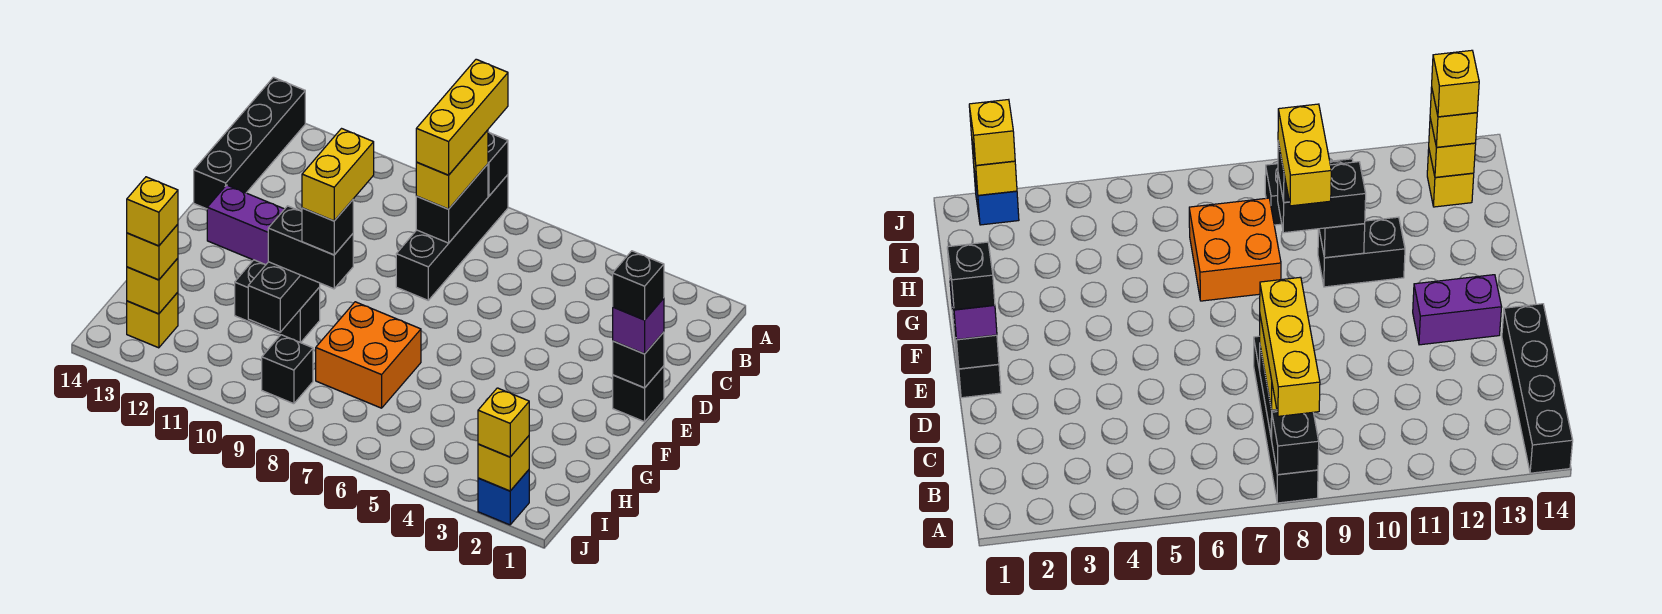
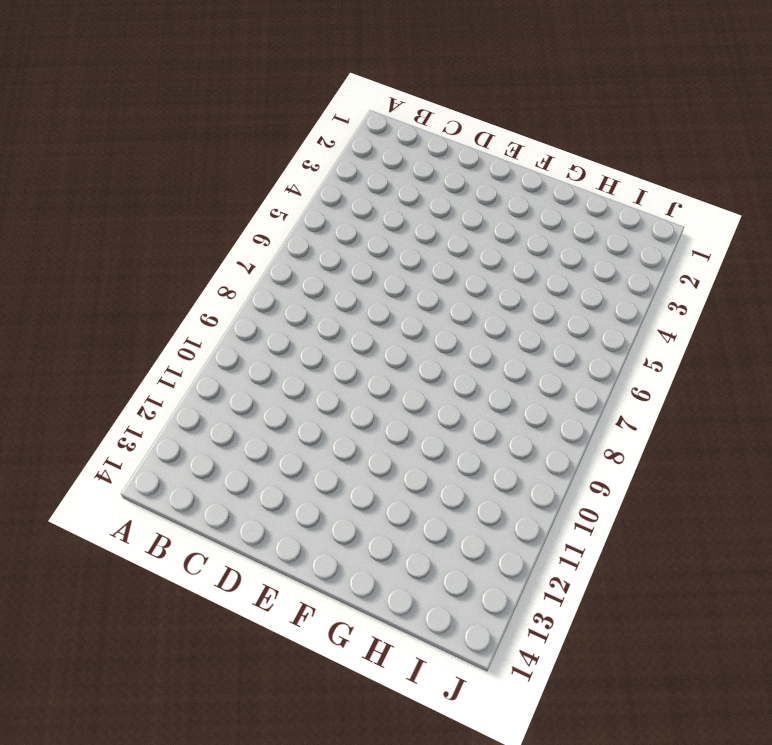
none -> black brick A8:D8 level 1
none -> black brick A14:D14 level 1
none -> black brick E1 level 1

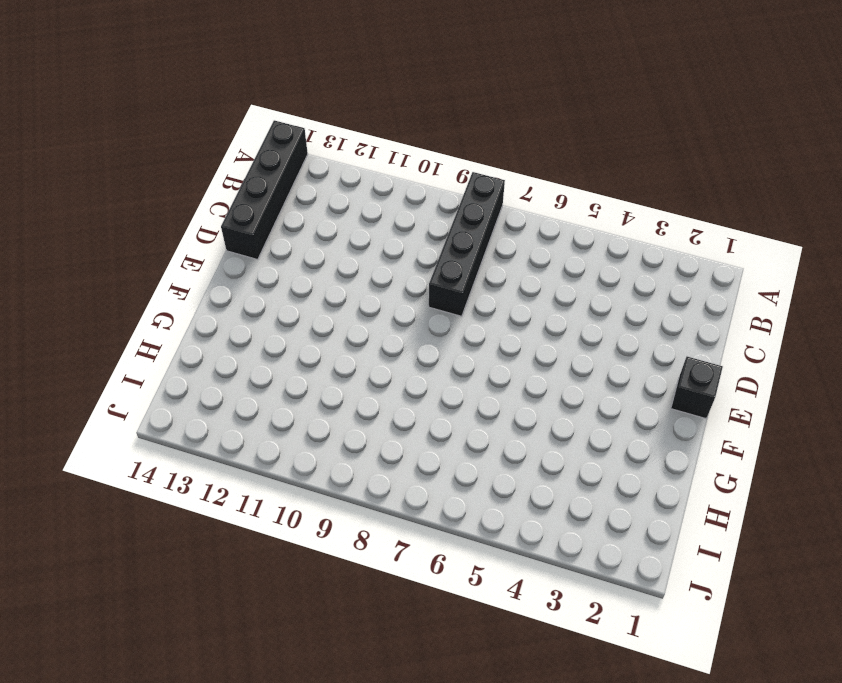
none -> purple brick E12:E13 level 1
none -> orange brick G7:H8 level 1
none -> black brick G10:G11 level 1

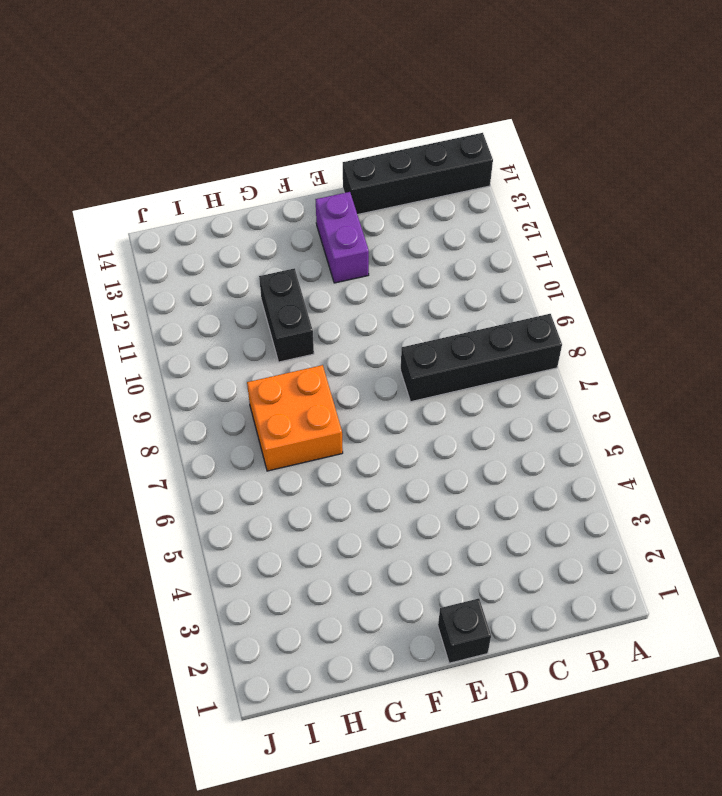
none -> black brick I9 level 1
none -> yellow brick I13 level 1
none -> blue brick J2 level 1

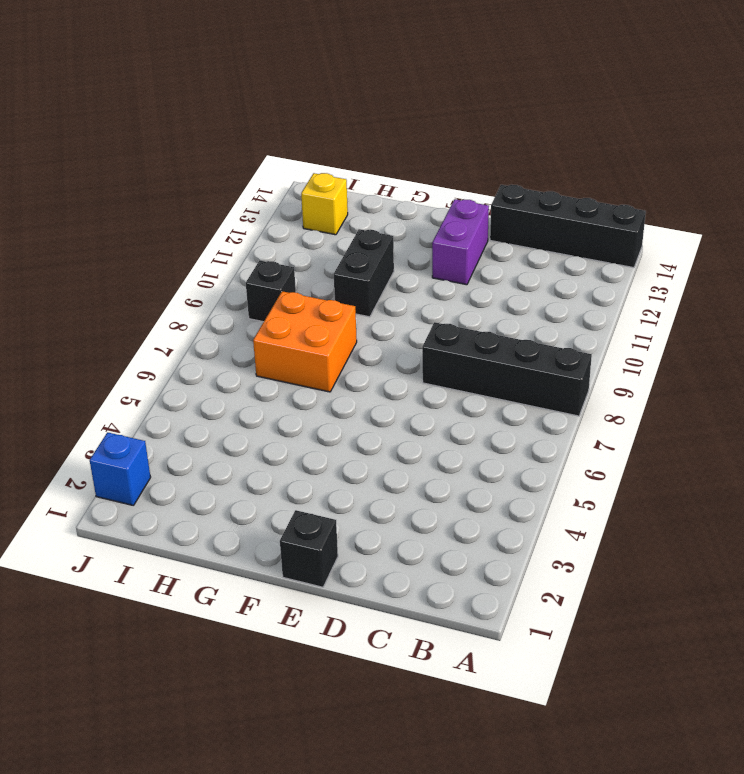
none -> black brick A8 level 2
none -> black brick B8:C8 level 2
none -> black brick E1 level 2

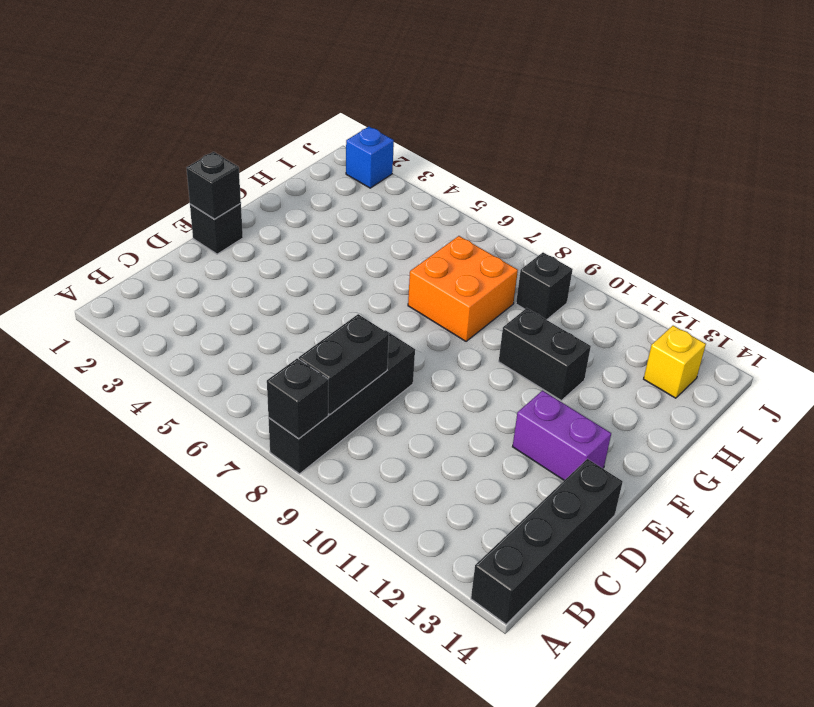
none -> black brick G10:H10 level 2
none -> yellow brick I13 level 2
none -> yellow brick J2 level 2

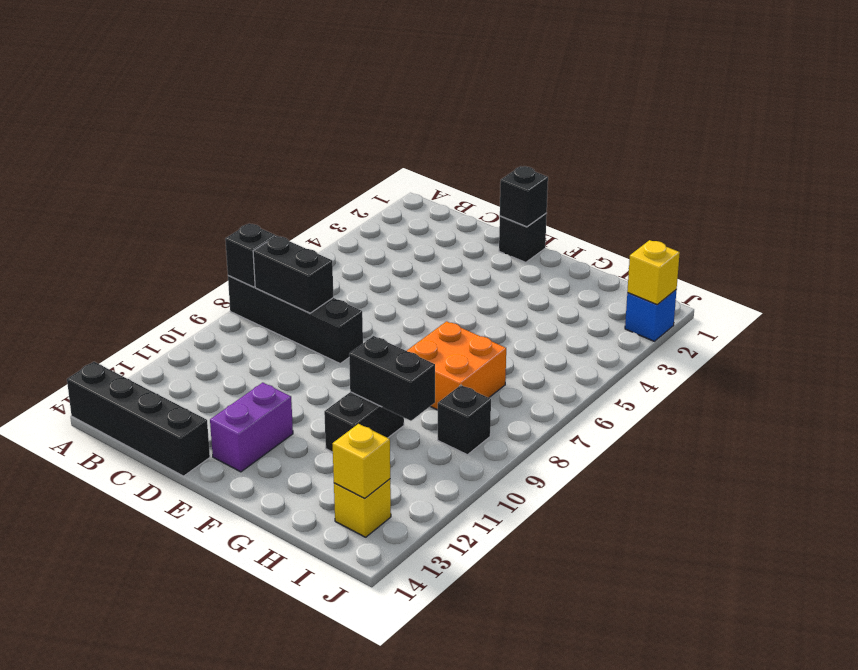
none -> yellow brick B8:C8 level 3
none -> purple brick E1 level 3
none -> black brick G9:G10 level 3

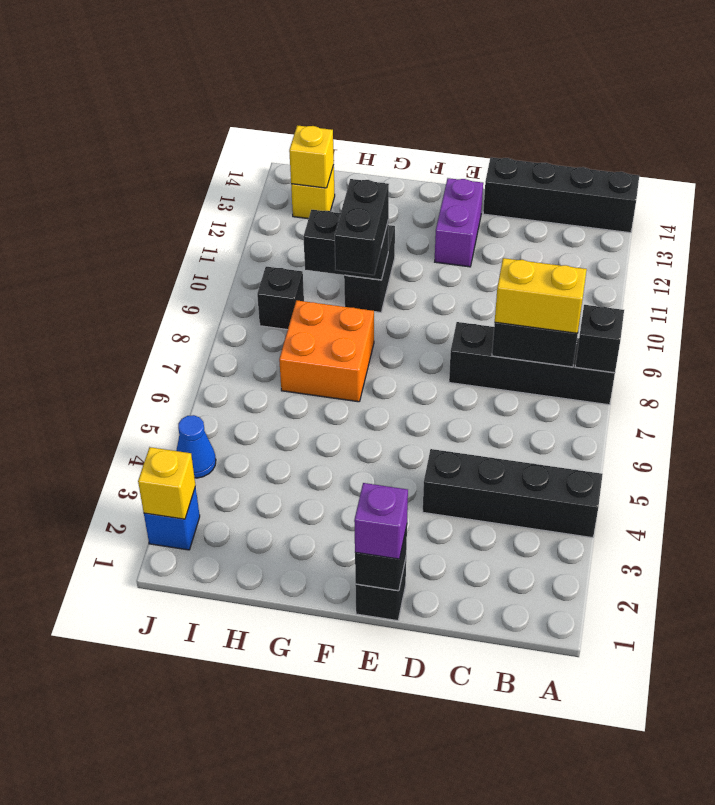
black brick A4:D4 level 1 -> none
blue cone J4 level 1 -> none
none -> yellow brick I13 level 3
none -> yellow brick J2 level 3
none -> yellow brick A8:C8 level 4

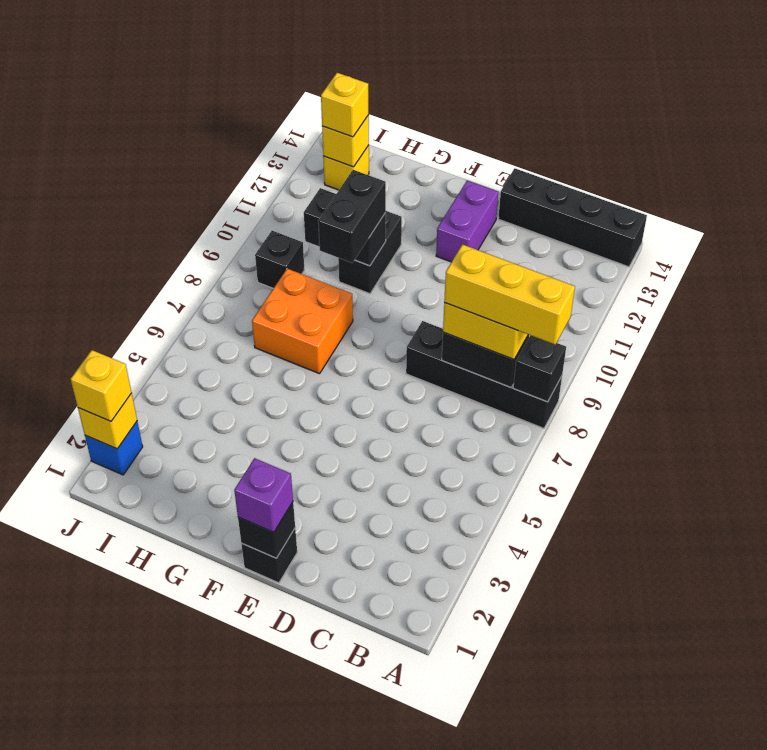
none -> black brick E1 level 4
none -> black brick G9 level 4
none -> yellow brick I13 level 4

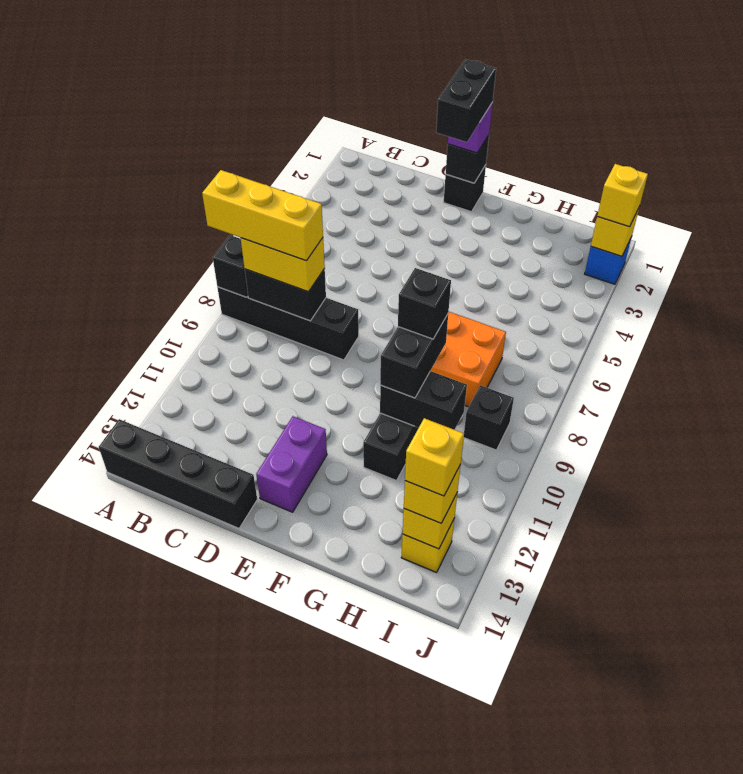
black brick E1:E2 level 4 -> black brick E1 level 4
none -> yellow brick F9:G9 level 5

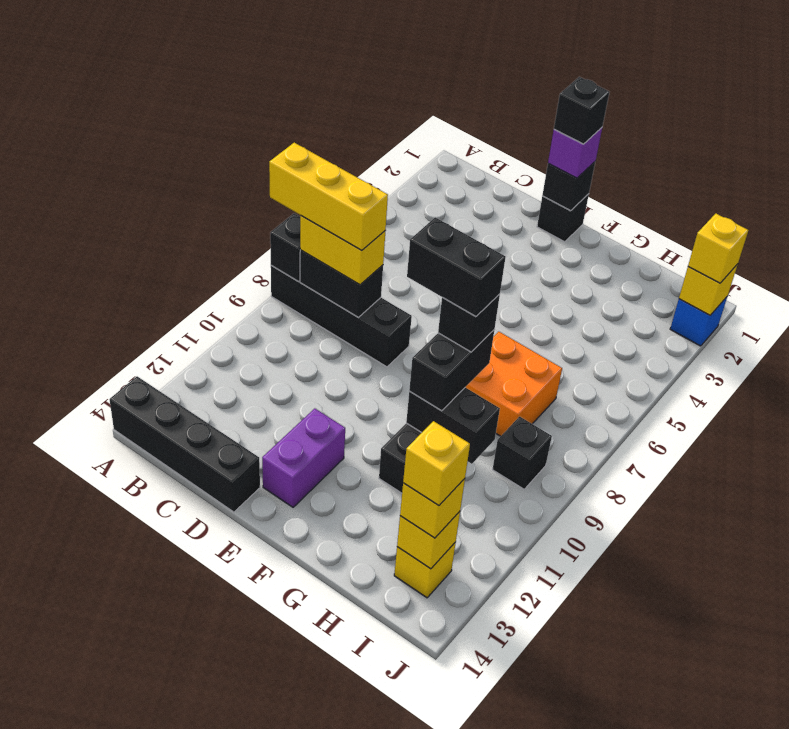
black brick F9:G9 level 5 -> yellow brick F9:G9 level 5

